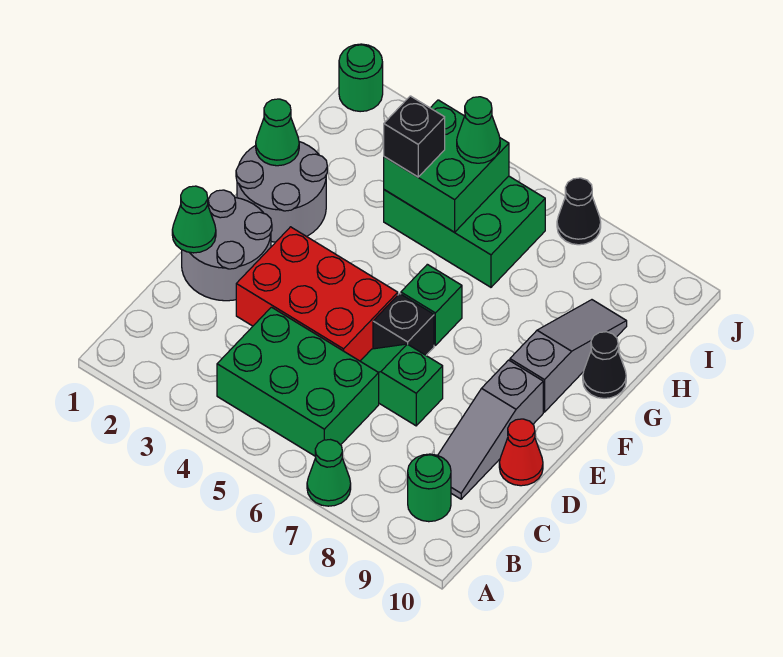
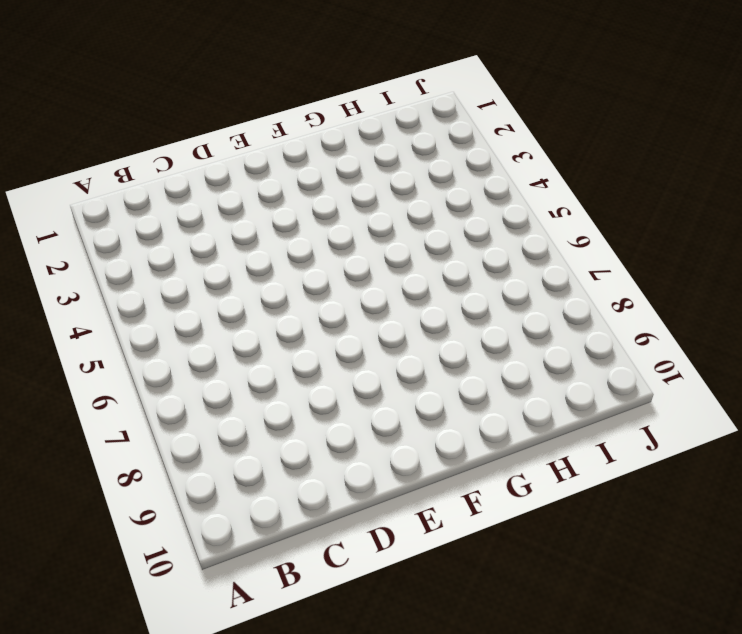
none -> green cone A7 level 1
none -> green brick B4:C6 level 1
none -> green round brick B9 level 1

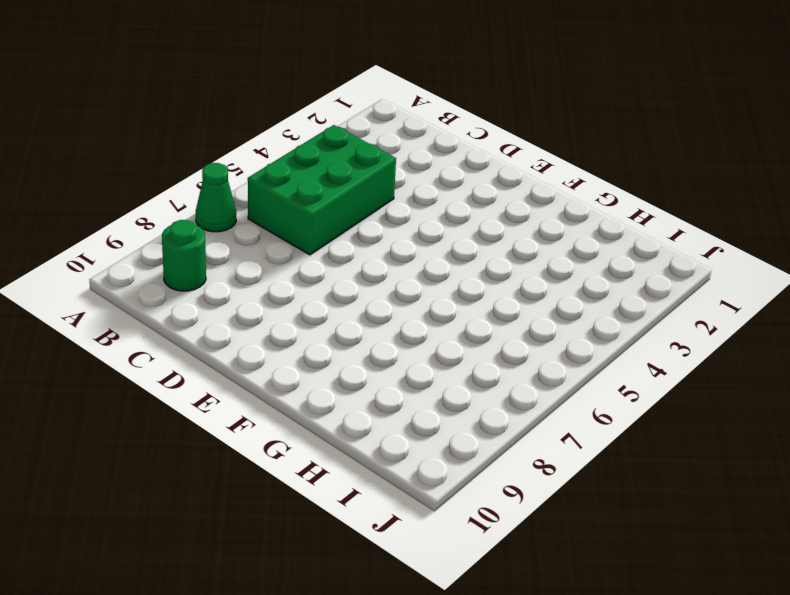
none -> grey slope C9:E9 level 1 top E
none -> grey round brick D1:E2 level 1
none -> red brick D3:E5 level 1

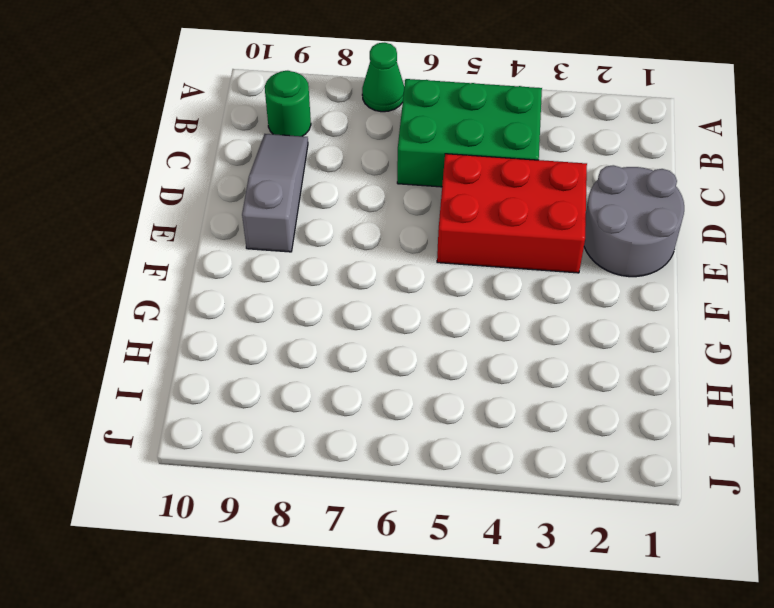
none -> green slope D6:D7 level 1 top 7
none -> red cone D10 level 1
none -> black brick E6 level 1

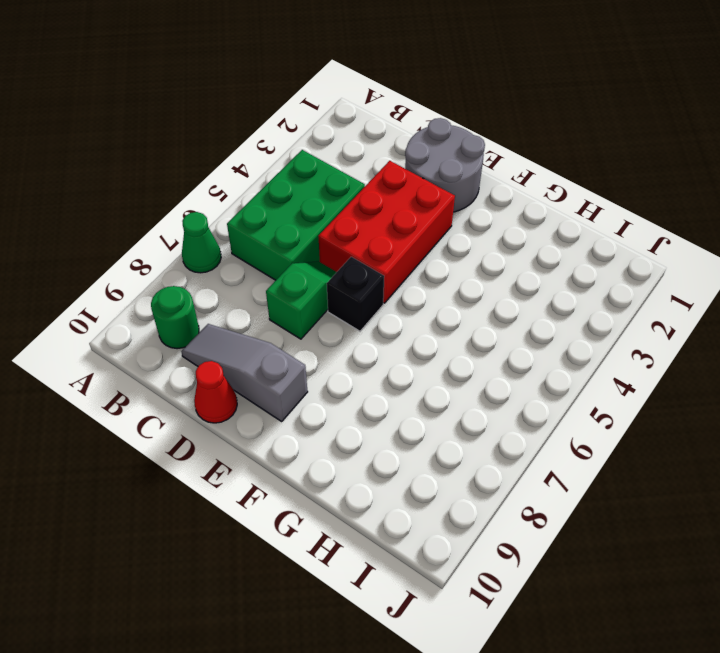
none -> grey round brick F1:G2 level 1
none -> green brick F6 level 1
none -> grey slope F9:H9 level 1 top F

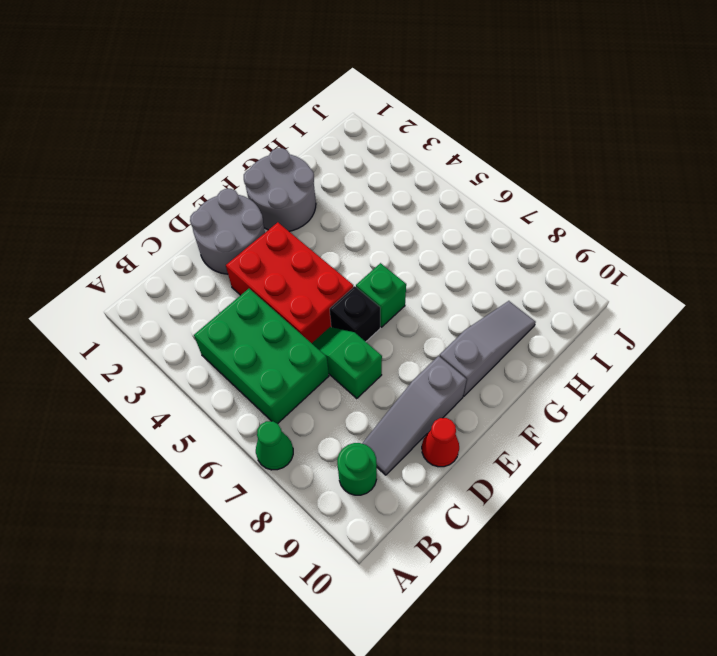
none -> black cone G10 level 1
none -> green brick H4:I6 level 1
none -> green round brick J1 level 1

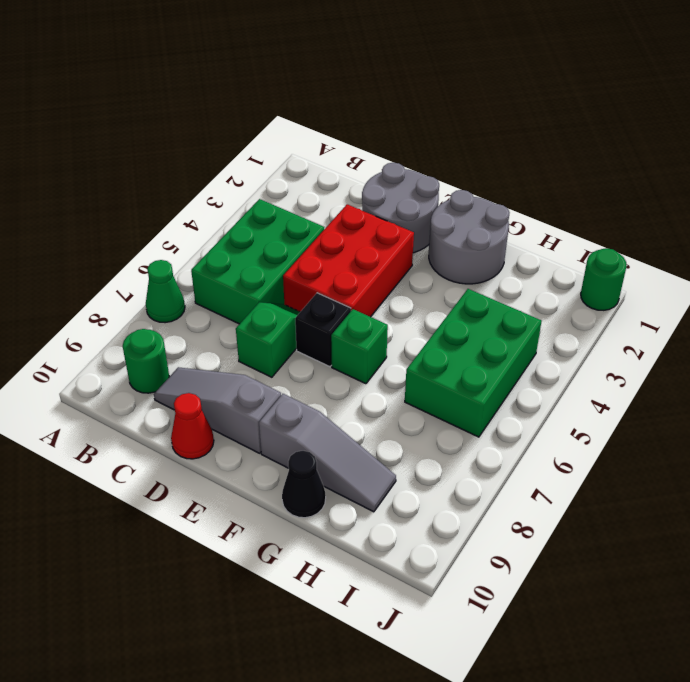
none -> black cone J7 level 1
none -> green cone D1 level 2
none -> green cone G1 level 2

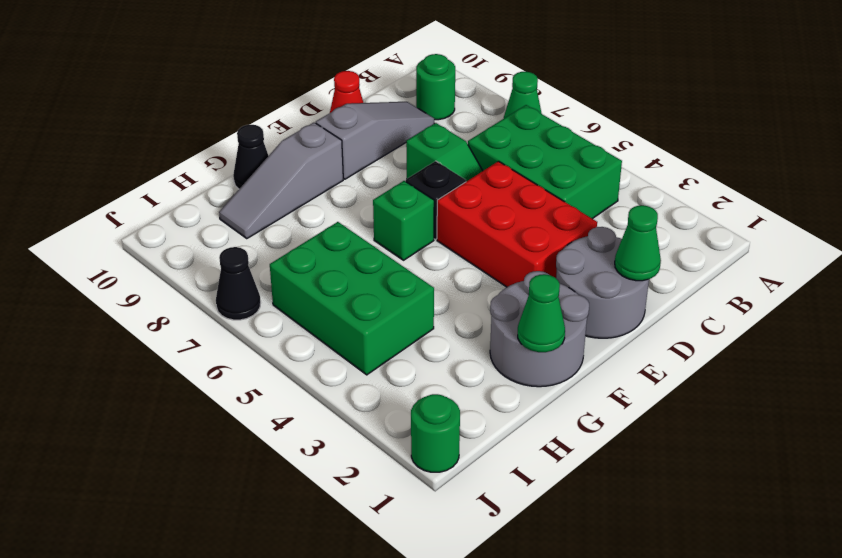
none -> green brick H4:I5 level 2
none -> black brick H4 level 3
none -> green cone I5 level 3

